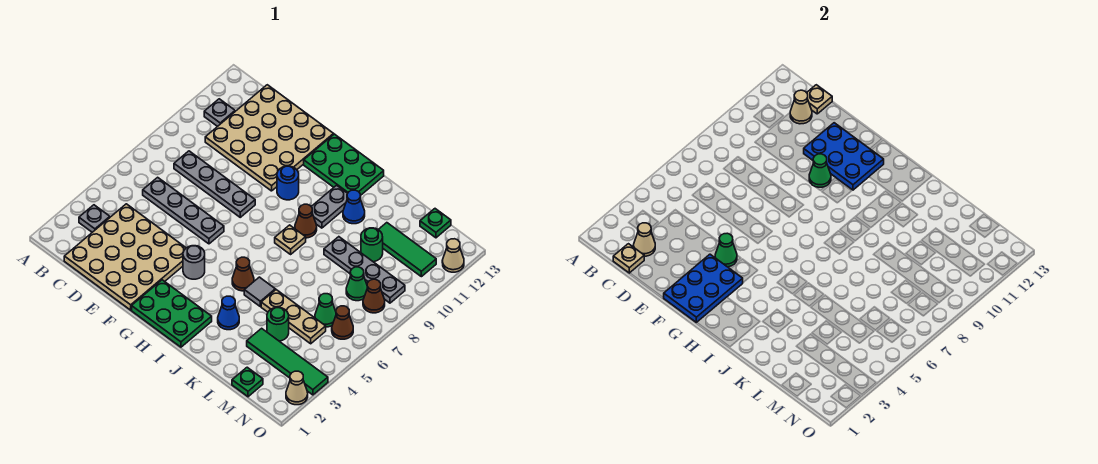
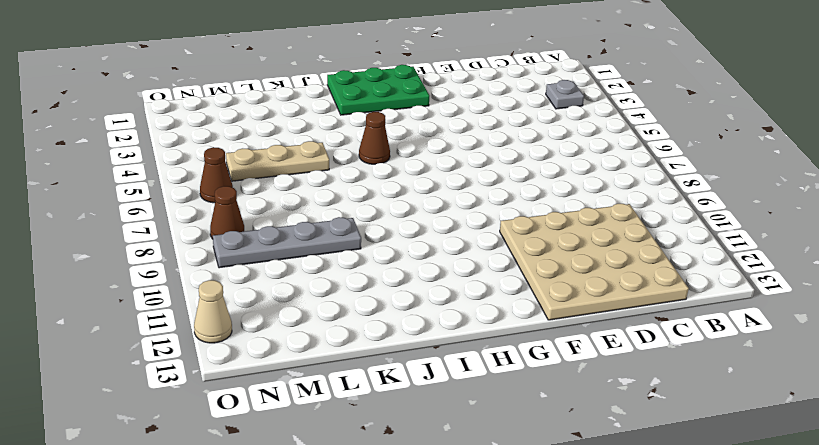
none -> grey plate B11 level 1
none -> tan plate C1:F4 level 1
none -> grey plate C6:F6 level 1
none -> grey plate C8:F8 level 1

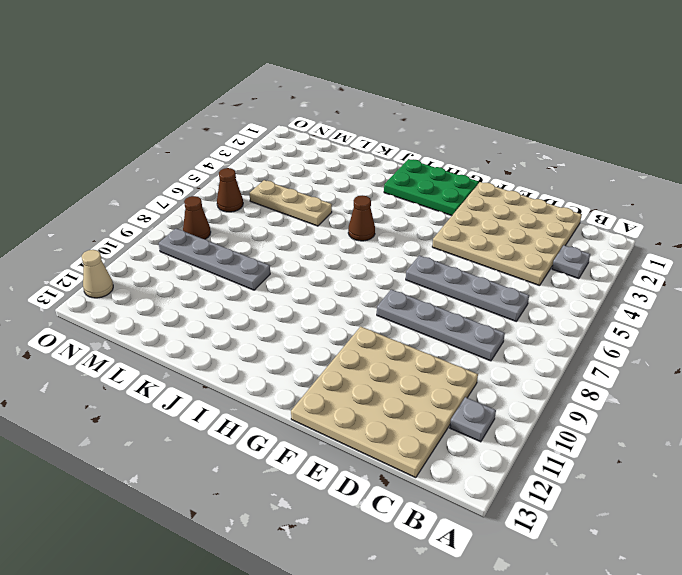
none -> grey round brick G4 level 1
none -> blue round brick G10 level 1
none -> green plate G12:I13 level 1
none -> tan plate I8 level 1

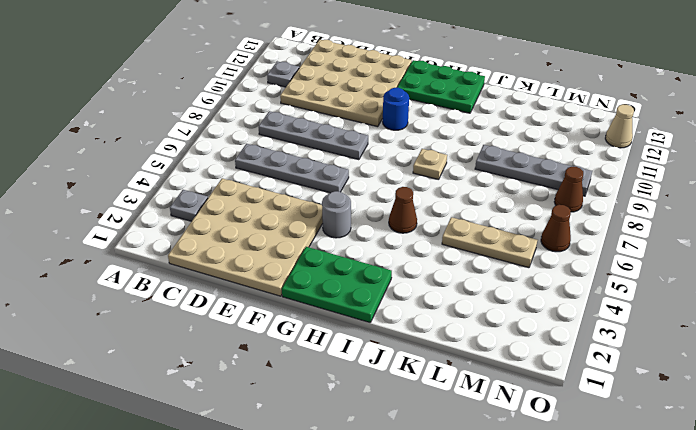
none -> brown cone I9 level 1
none -> grey plate I10:I11 level 1
none -> blue cone J3 level 1
none -> grey tile J5 level 1

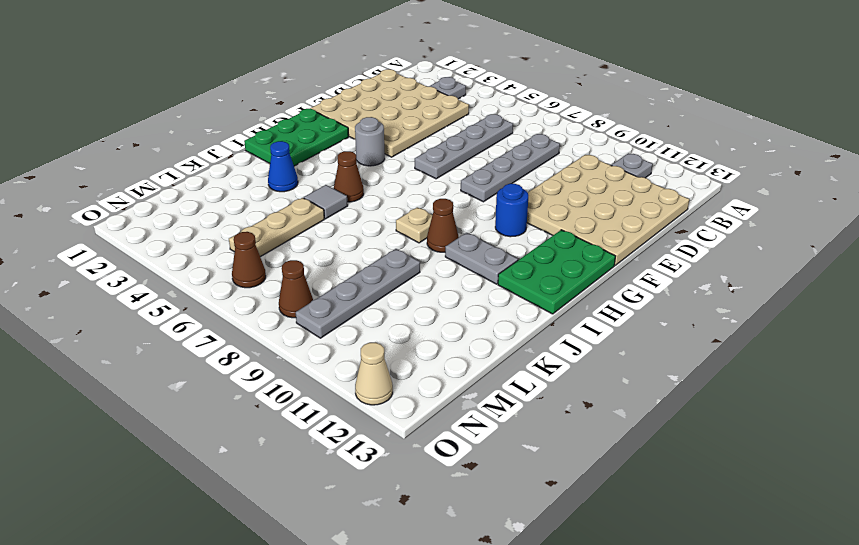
none -> blue cone J11 level 1
none -> green tile L3:O3 level 1
none -> green round brick L4 level 1
none -> green round brick L10 level 1

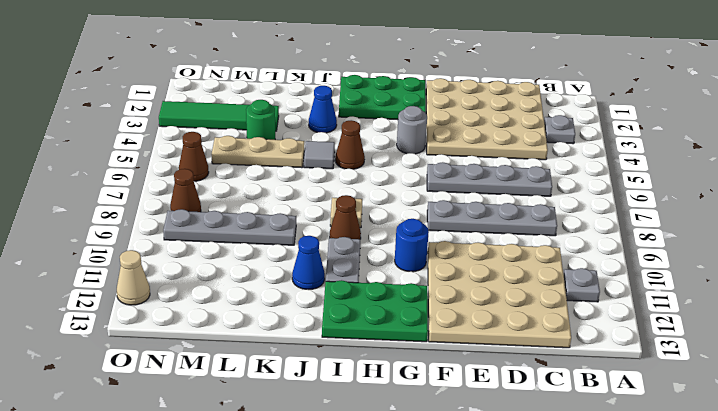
none -> green round brick L10 level 1
none -> green tile L11:N11 level 1
none -> green plate M1 level 1
none -> green cone M6 level 1

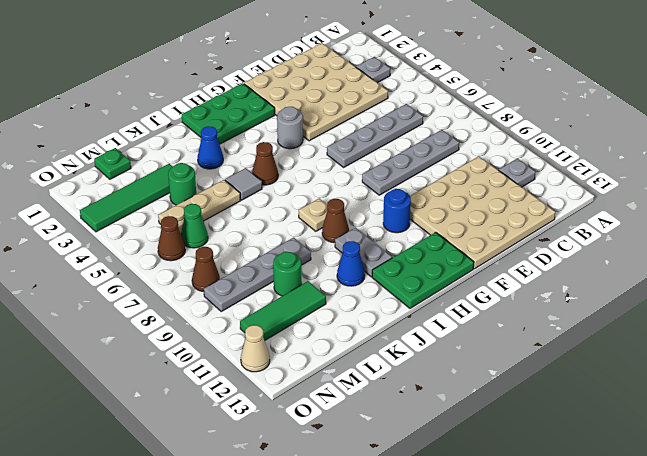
none -> green cone M8 level 1
none -> green plate M13 level 1
none -> tan cone O2 level 1
none -> tan plate C1 level 2

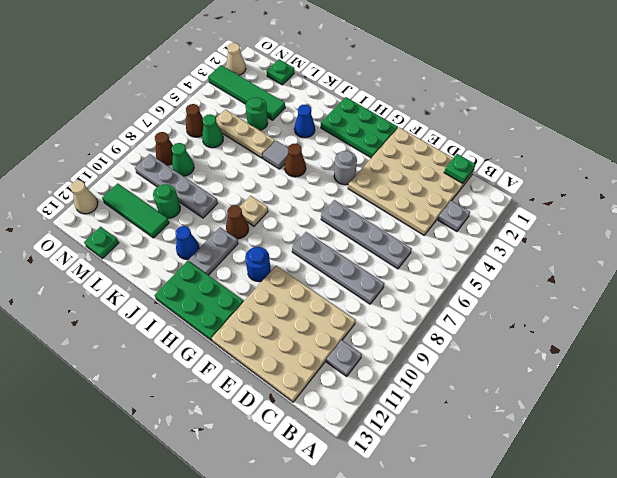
green plate C1 level 2 -> tan plate C1 level 2
none -> tan cone C2 level 2
none -> tan cone C12 level 2
none -> tan plate C13 level 2
none -> blue plate E11:G12 level 2

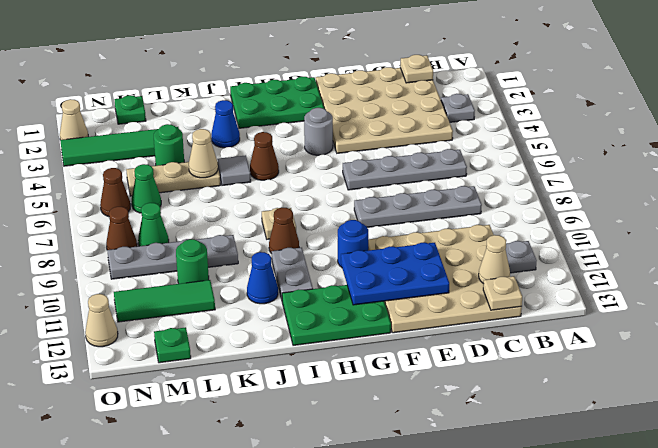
tan cone K5 level 2 -> tan cone C2 level 2
none -> blue plate F1:G3 level 2
none -> green cone F4 level 2
none -> green cone F10 level 2

